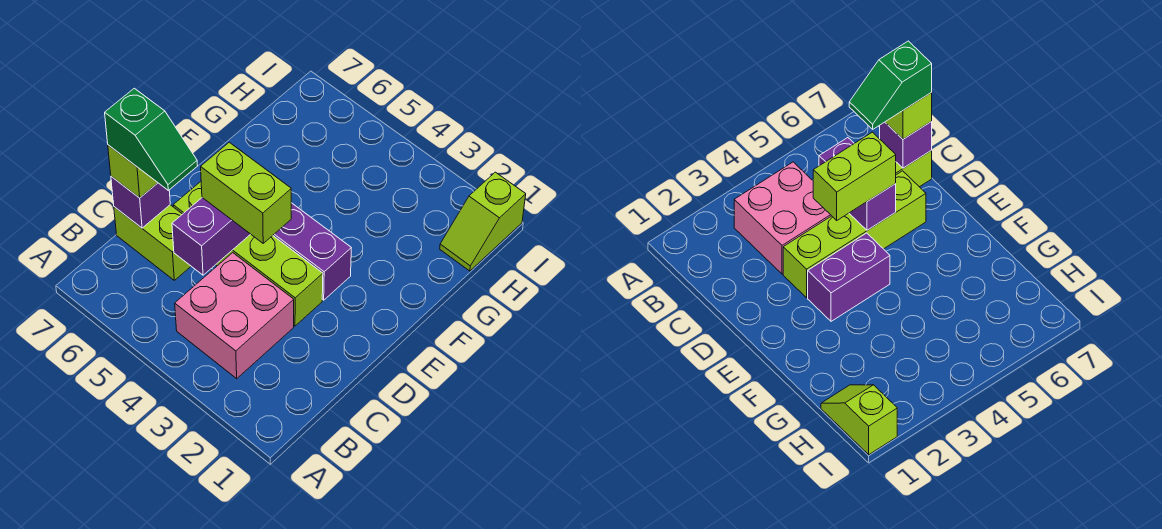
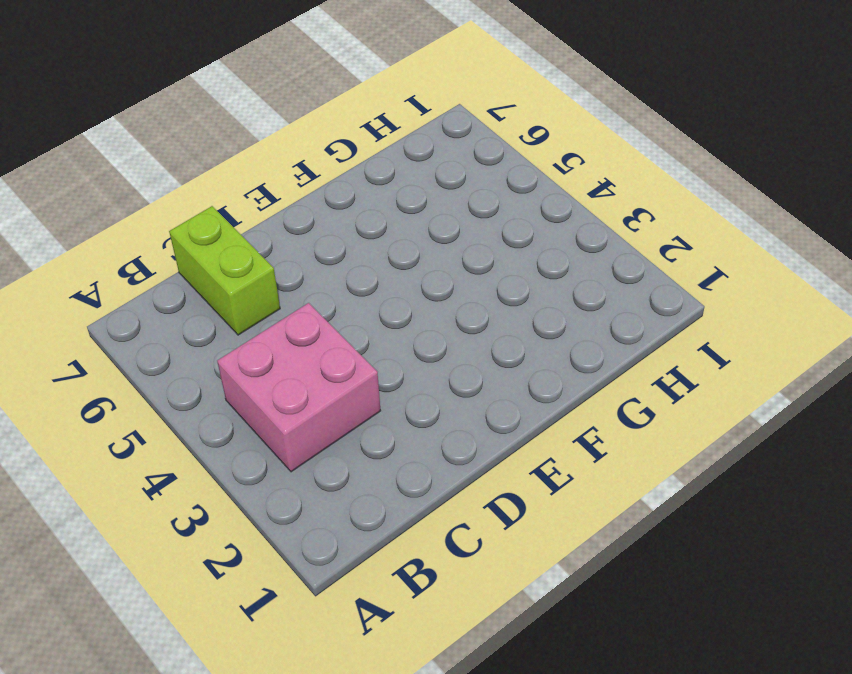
none -> lime brick D3:D6 level 1
none -> purple brick E3:E4 level 1

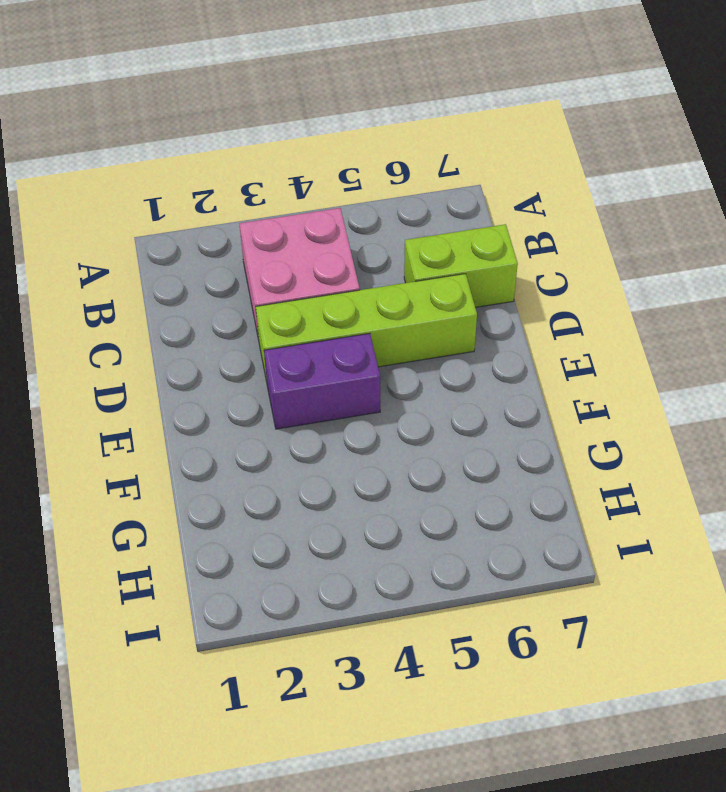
none -> lime slope H1:I1 level 1 top I
none -> purple brick C5:D5 level 2

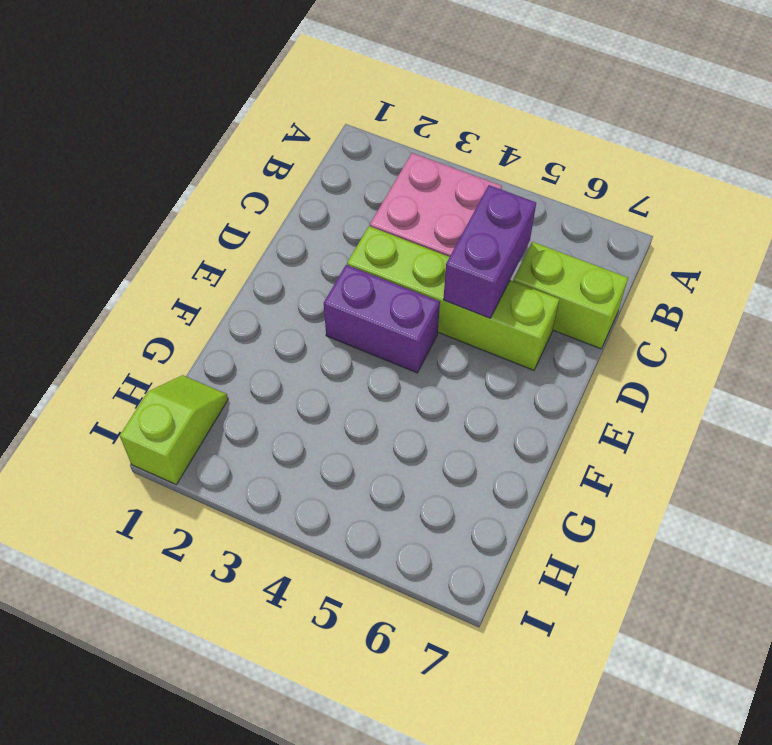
none -> purple brick C7 level 2
none -> lime brick C7 level 3

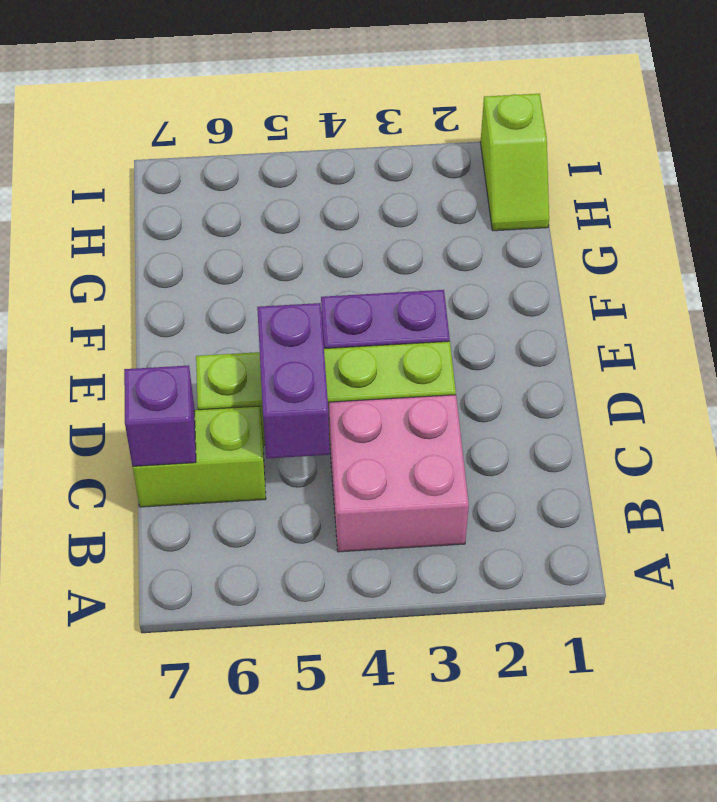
none -> lime brick C7 level 3
none -> lime brick D4:D5 level 3

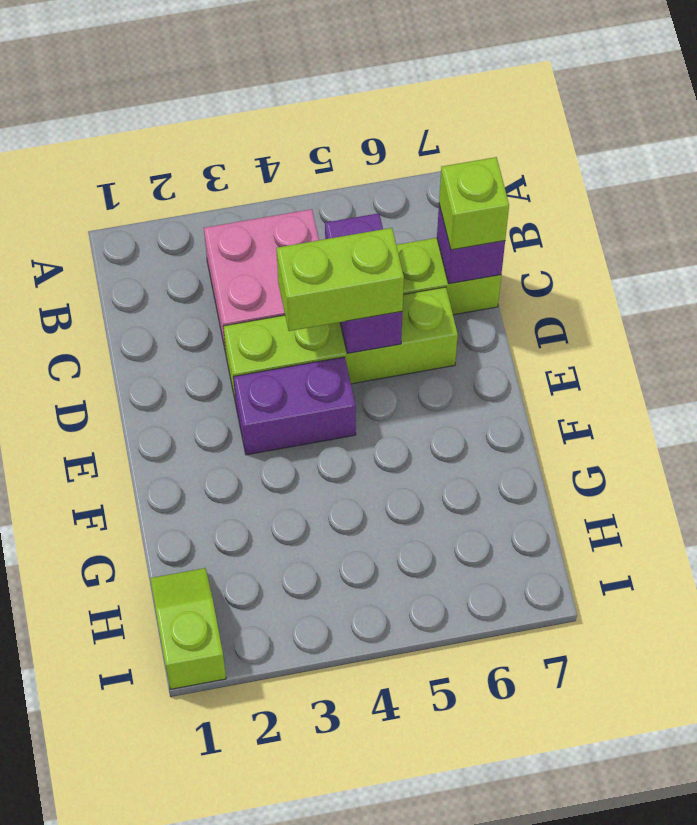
none -> green slope C6:C7 level 4 top 7

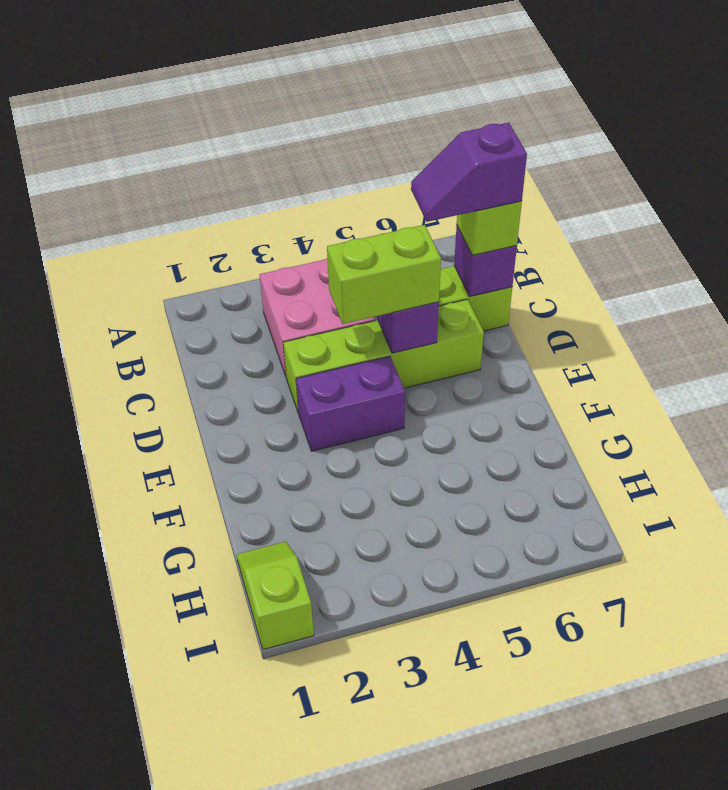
purple slope C6:C7 level 4 top 7 -> green slope C6:C7 level 4 top 7

